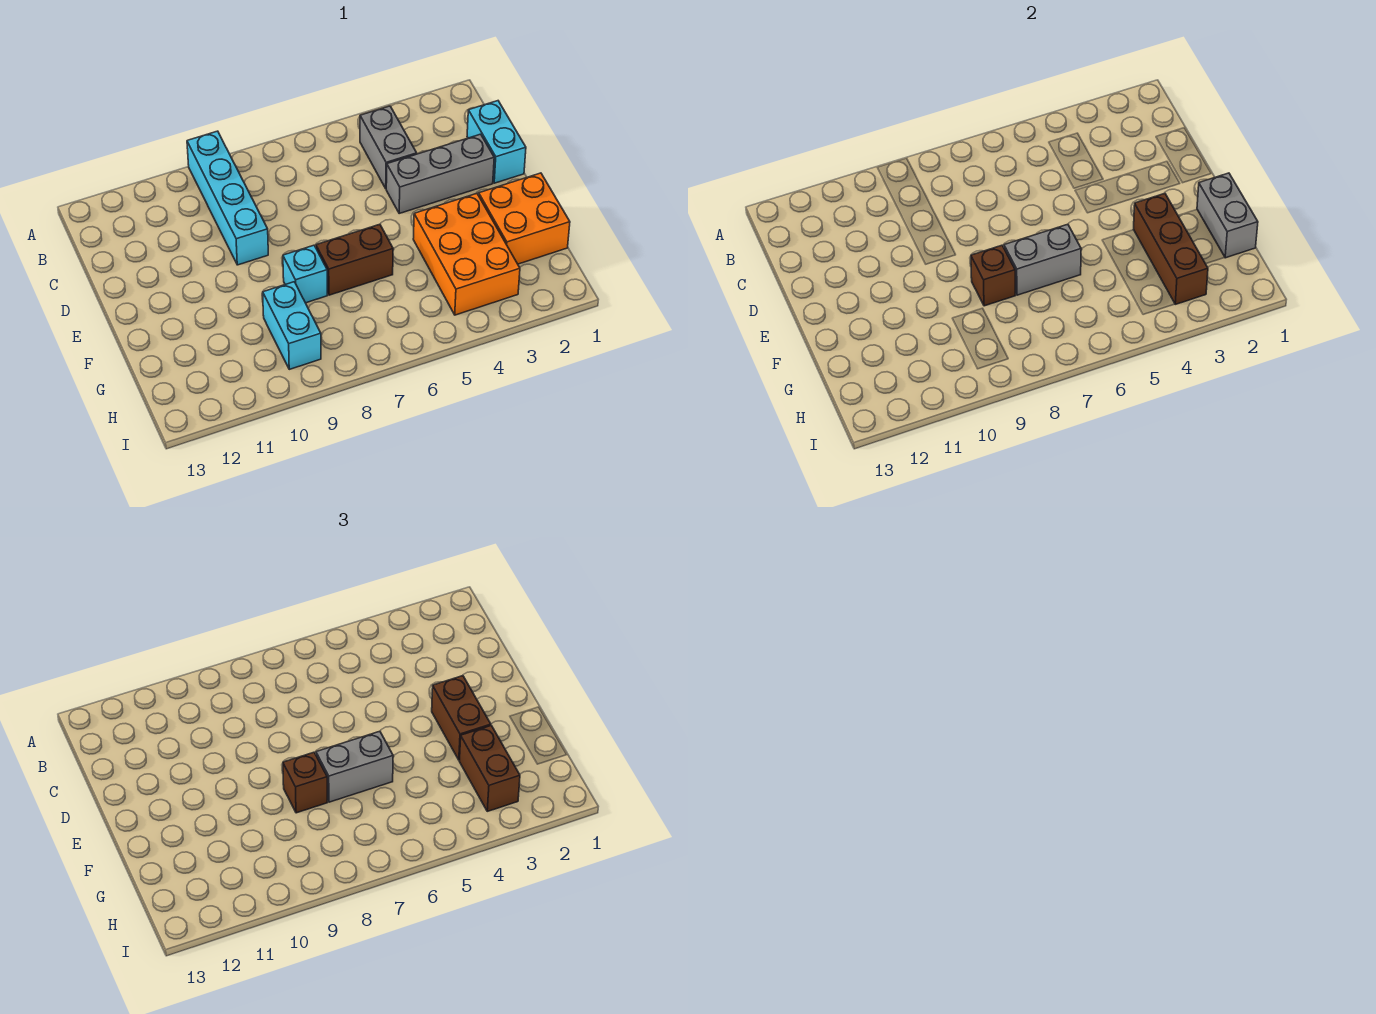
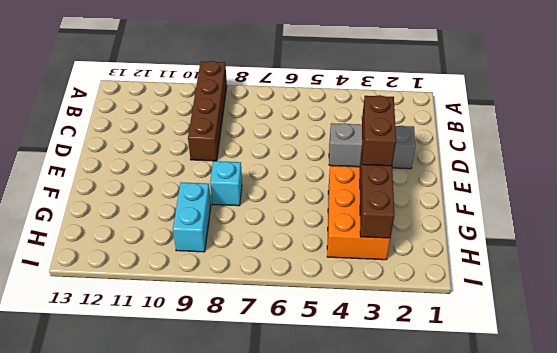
brown brick A9:D9 level 1 -> cyan brick A9:D9 level 1
none -> grey brick B4:C4 level 1
none -> cyan brick C1:D1 level 1
none -> orange brick F1:G2 level 1

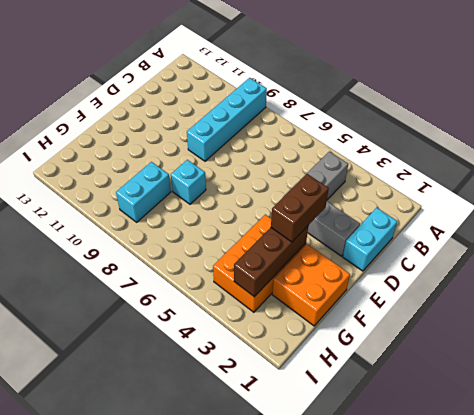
none -> brown brick F6:F7 level 1
none -> grey brick F1:G1 level 2
none -> grey brick F6:F7 level 2

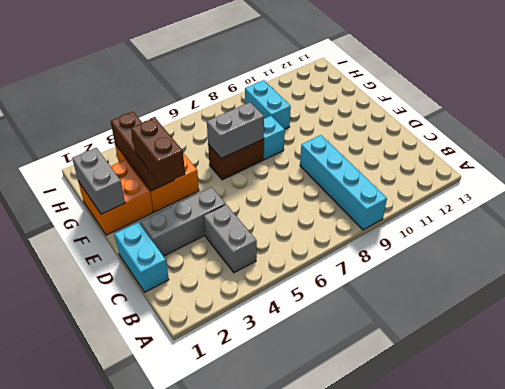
none -> brown brick F8 level 2
none -> grey brick F6:F7 level 3
none -> brown brick F8 level 3

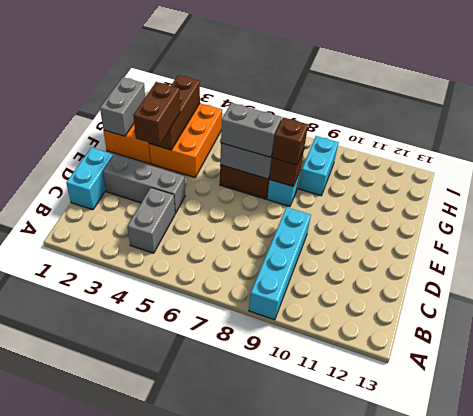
none -> brown brick G3:H3 level 3

